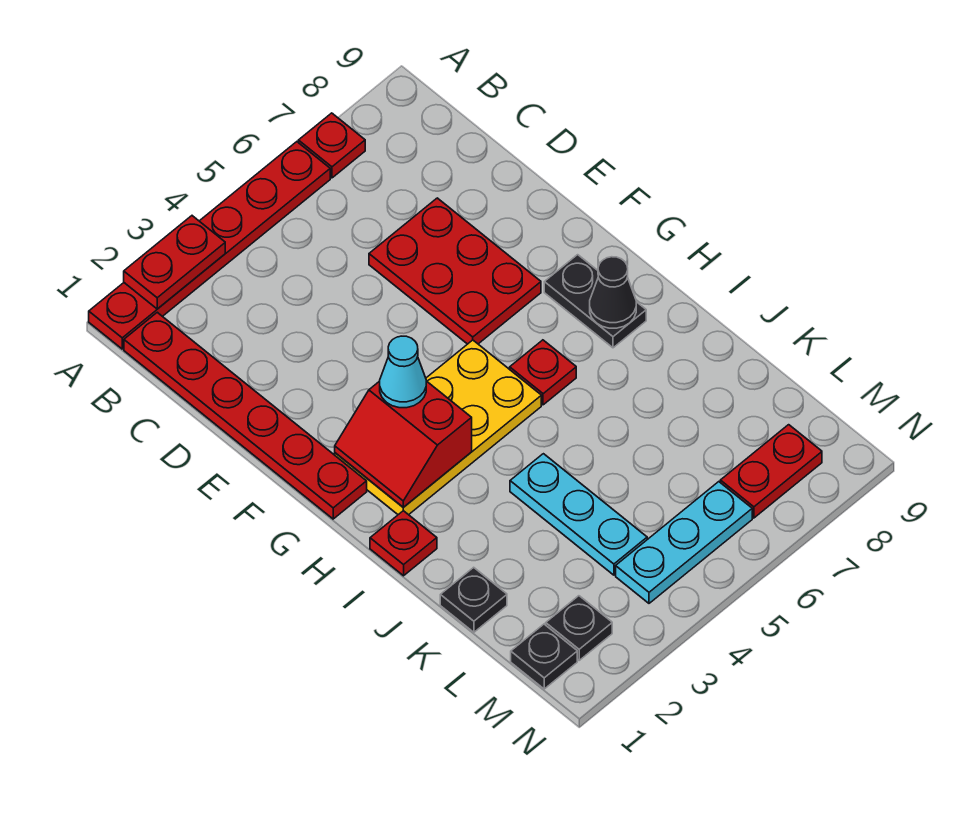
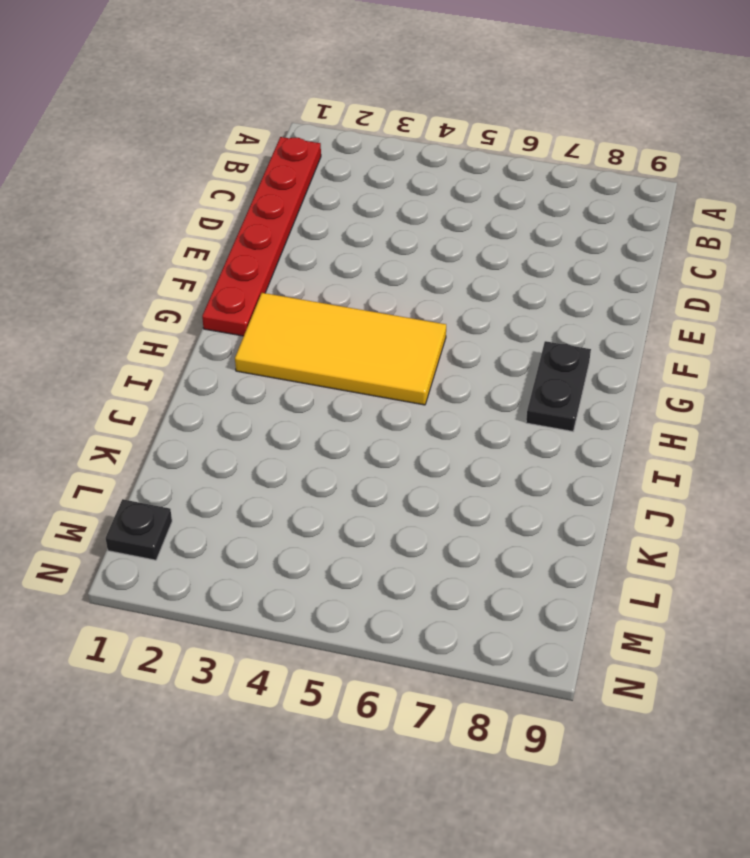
yellow tile G2:H5 level 1 -> yellow plate G2:H5 level 1
none -> red plate A1:A6 level 1
none -> red plate A7 level 1
none -> red plate D6:F7 level 1

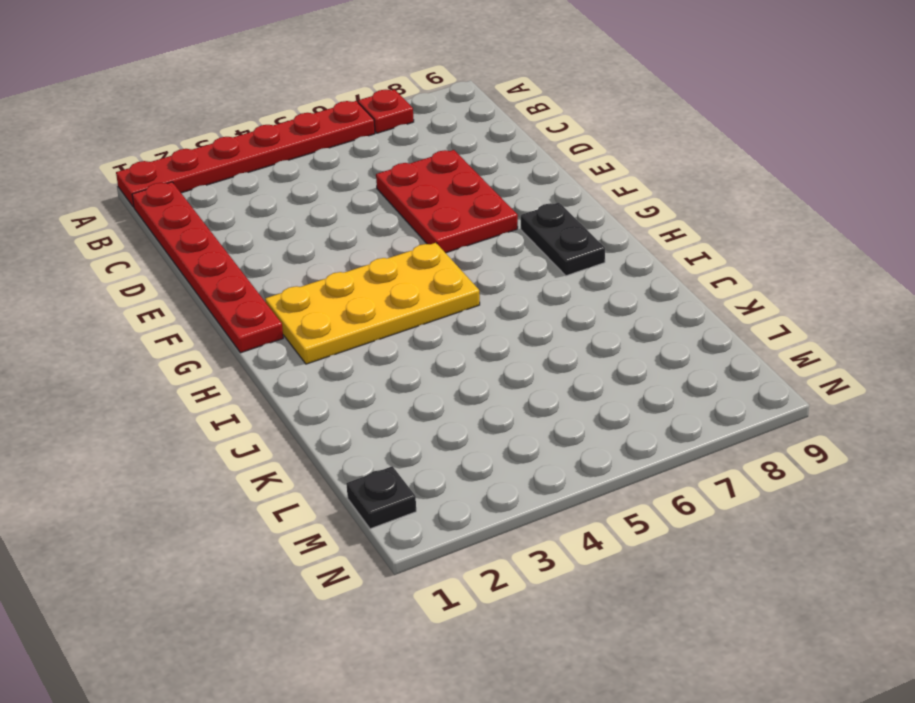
none -> red plate H6 level 1
none -> red plate I1 level 1
none -> cyan plate J4:L4 level 1

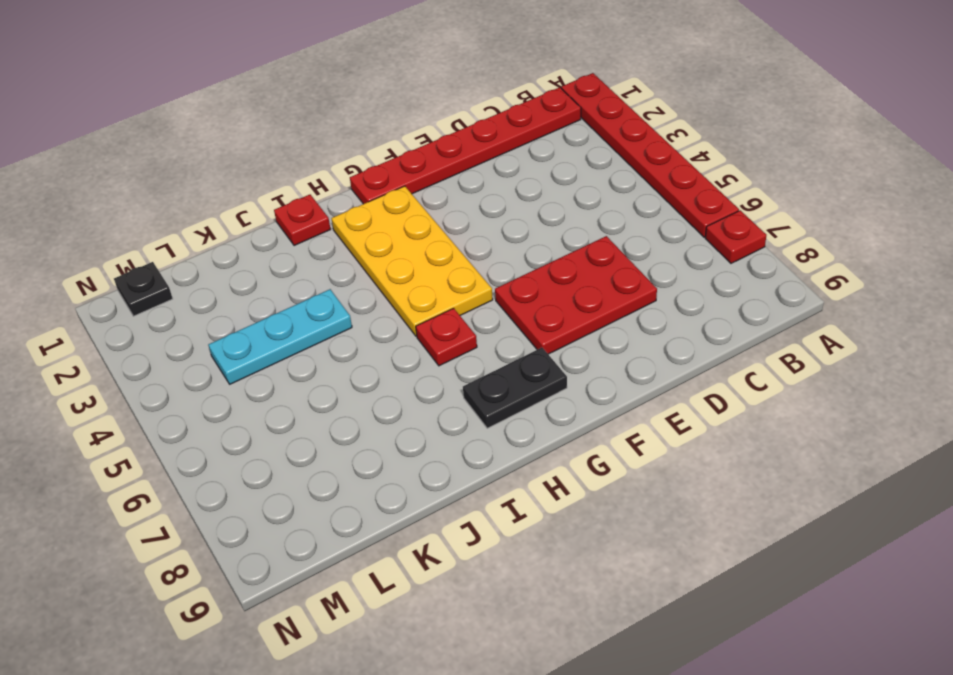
none -> black plate K1 level 1
none -> black plate M2 level 1
none -> cyan plate M4:M6 level 1

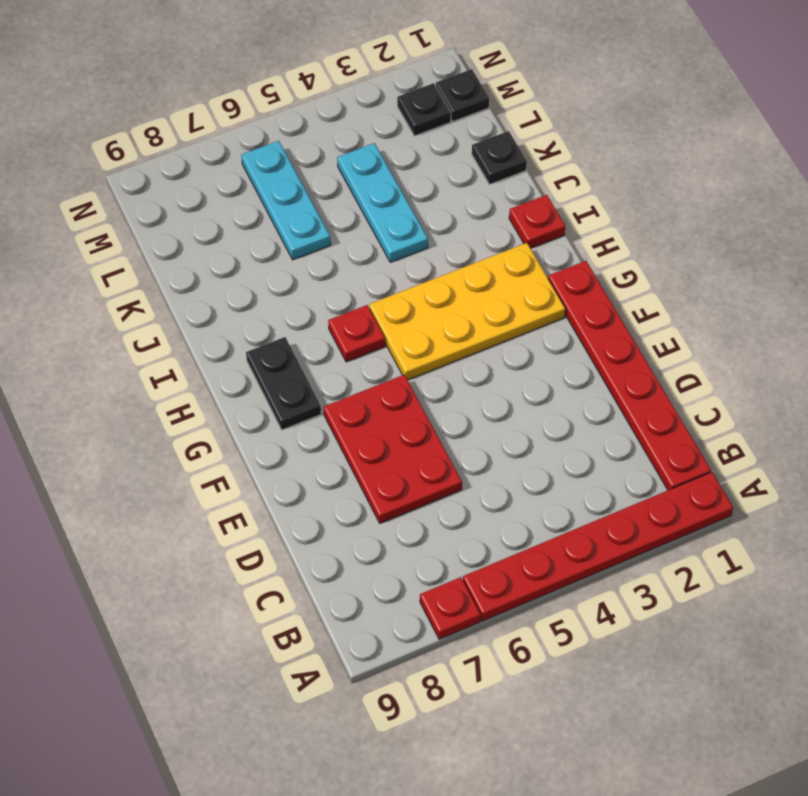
cyan plate K6:M6 level 1 -> cyan plate M4:M6 level 1
none -> red plate M7:M8 level 1
none -> red plate A2:A3 level 2
none -> red slope G2:H3 level 2 top 3

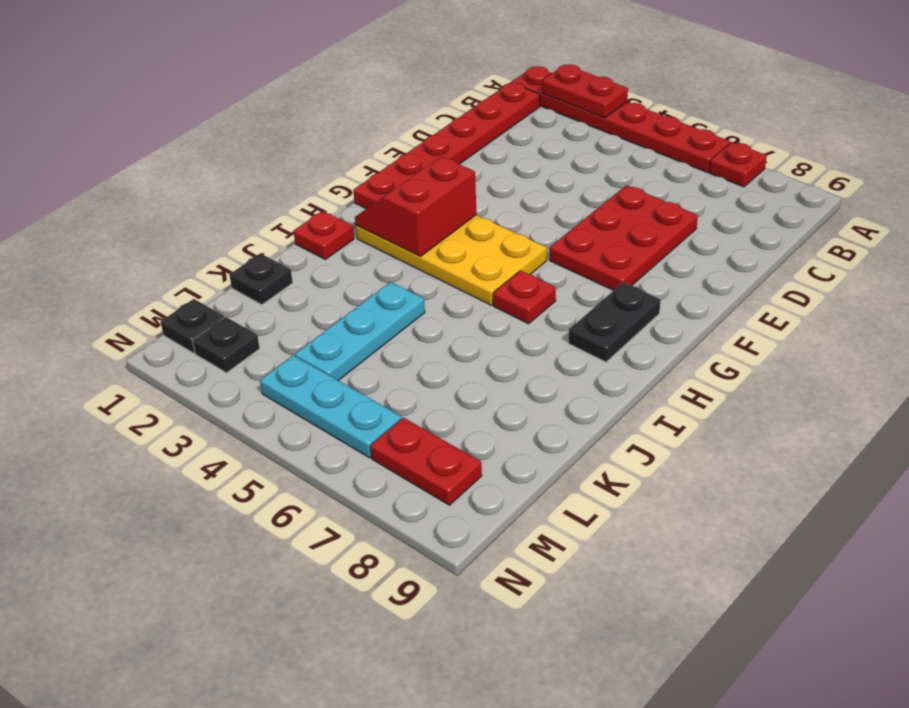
none -> black cone H8 level 2
none -> cyan cone G3 level 3

